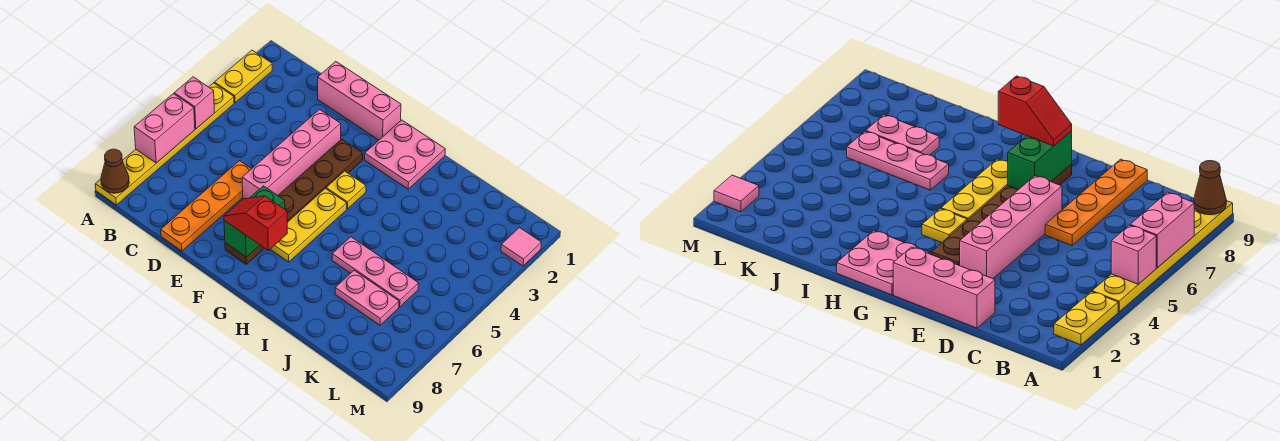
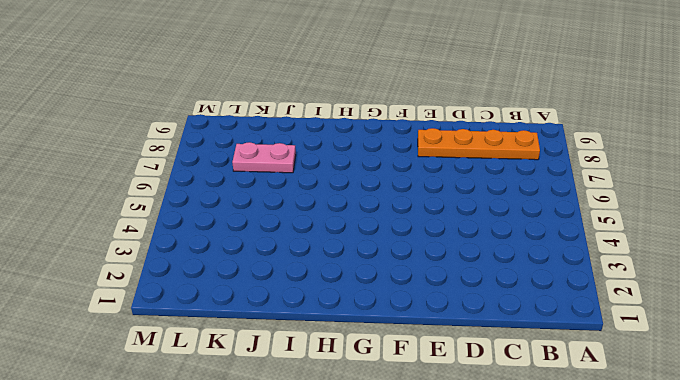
orange plate B8:E8 level 1 -> orange plate D6:D9 level 1
none -> yellow plate A2:A3 level 1
none -> yellow plate A4:A9 level 1
none -> pink brick D1:F1 level 1

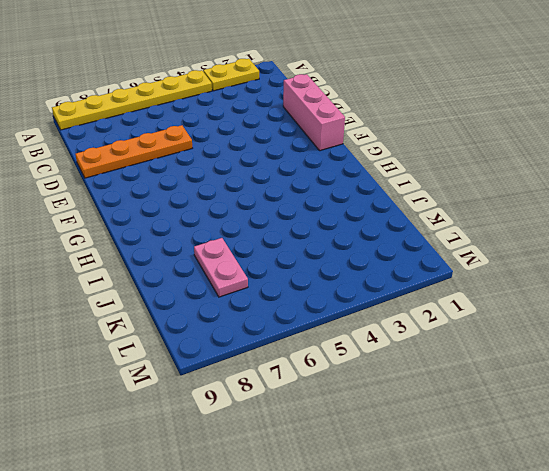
none -> pink brick E3:E6 level 1
none -> brown plate F3:F8 level 1
none -> pink plate G1:H2 level 1

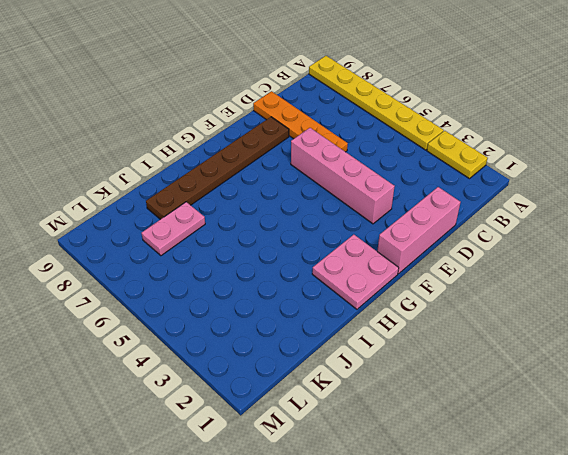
brown plate E8:J8 level 1 -> brown plate F3:F8 level 1
none -> yellow plate G4 level 1
none -> yellow plate G5:G7 level 1
none -> pink plate I6:K6 level 1

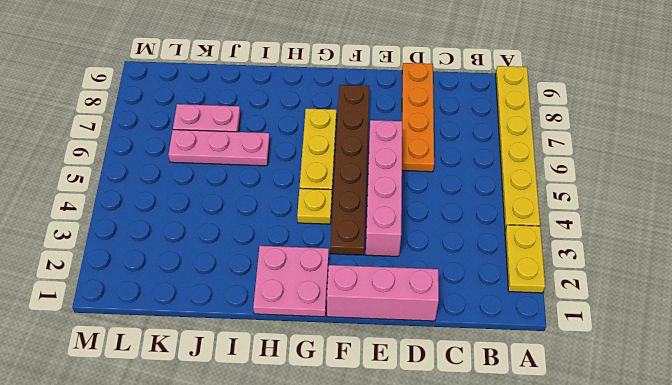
none -> pink tile M2 level 1
none -> pink brick A5 level 2
none -> pink brick A6:A7 level 2

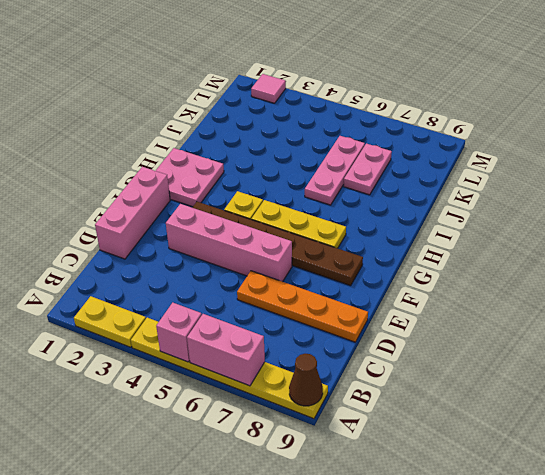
none -> green brick F7:F8 level 2
none -> red slope F8:G8 level 3 top G

